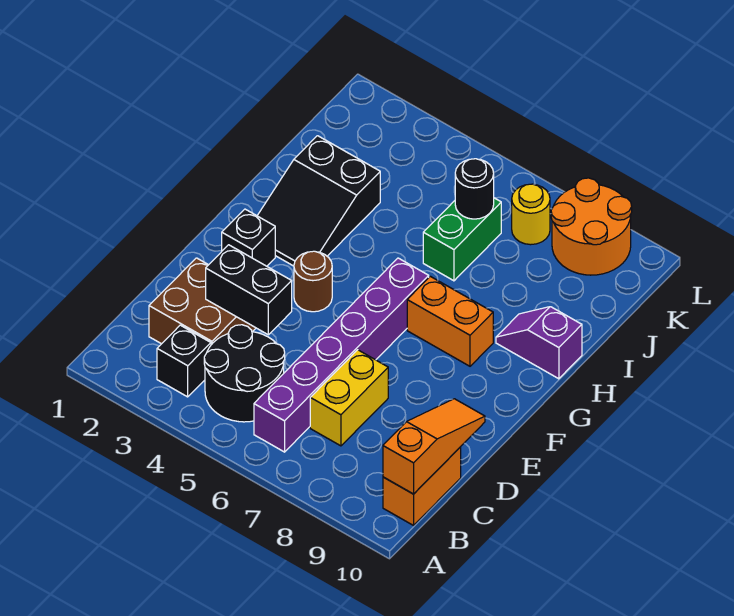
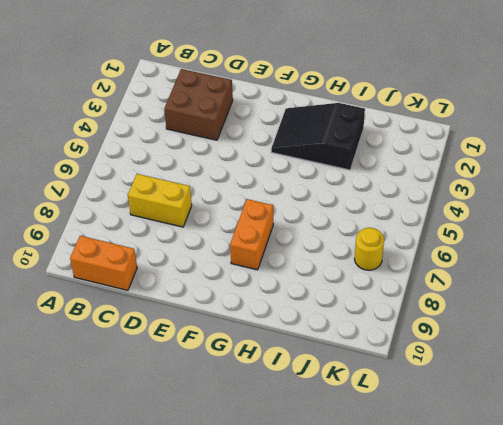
none -> black brick B3 level 1
none -> black round brick B4:C5 level 1
none -> purple brick B6:G6 level 1

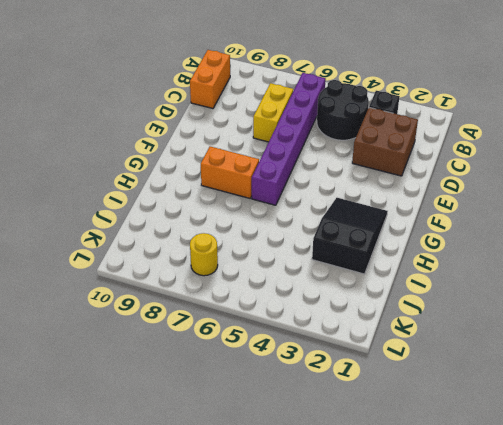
none -> black brick F2 level 1
none -> brown round brick F4 level 1
none -> purple slope H9:H10 level 1 top 10

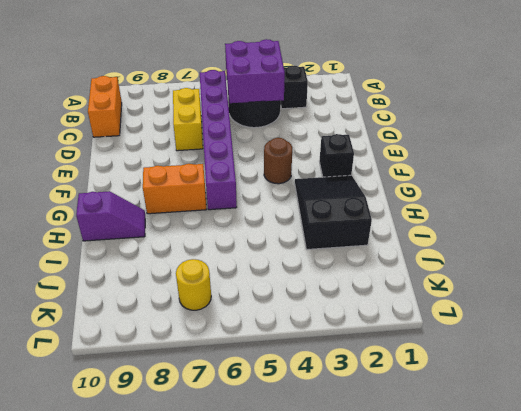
purple brick B4:C5 level 2 -> none
none -> brown brick C2:D3 level 1
none -> green brick I6:J6 level 1
none -> orange round brick K8:L9 level 1

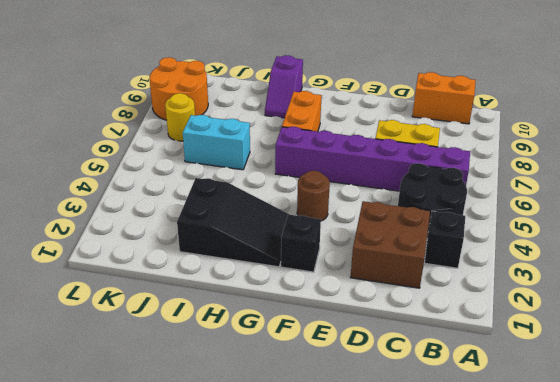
cyan brick I6:J6 level 1 -> green brick I6:J6 level 1
none -> orange slope B10:D10 level 2 top B
none -> black brick D3:D4 level 2
none -> black round brick J6 level 2

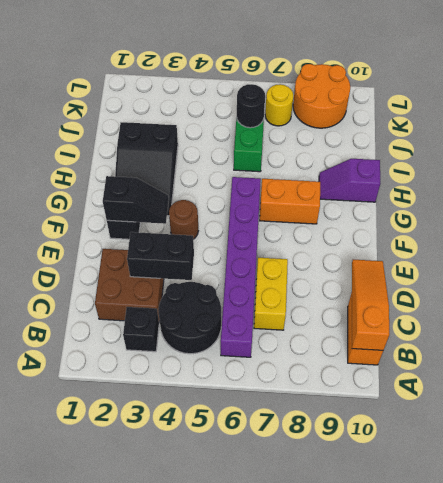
black slope F2:F3 level 2 top 2 -> none

